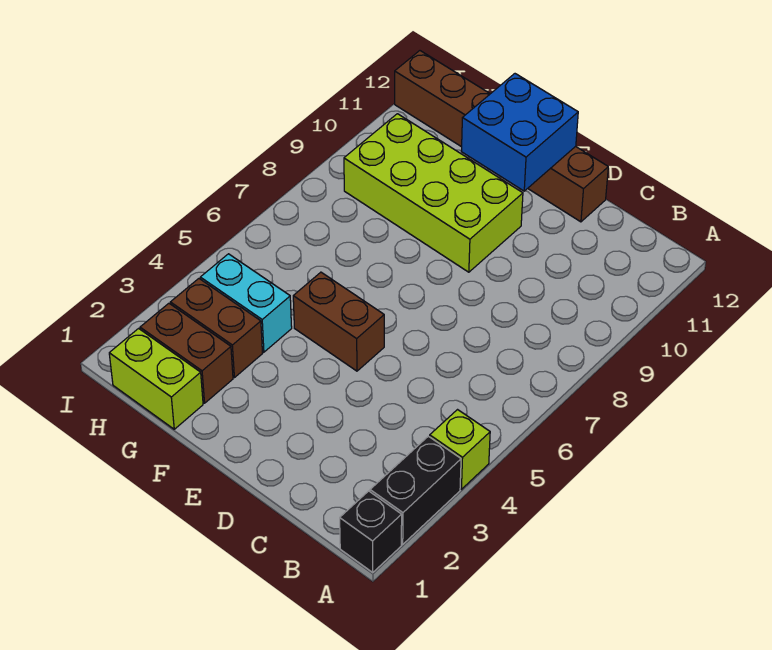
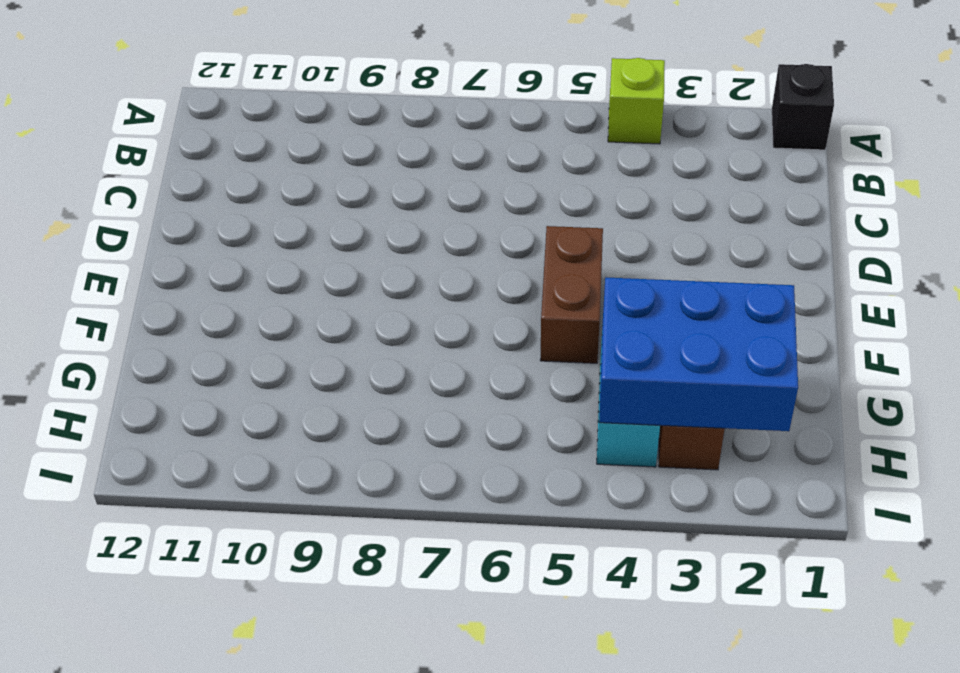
blue brick G2:H4 level 2 -> none
none -> black brick A2:A3 level 1
none -> brown brick D12:I12 level 1

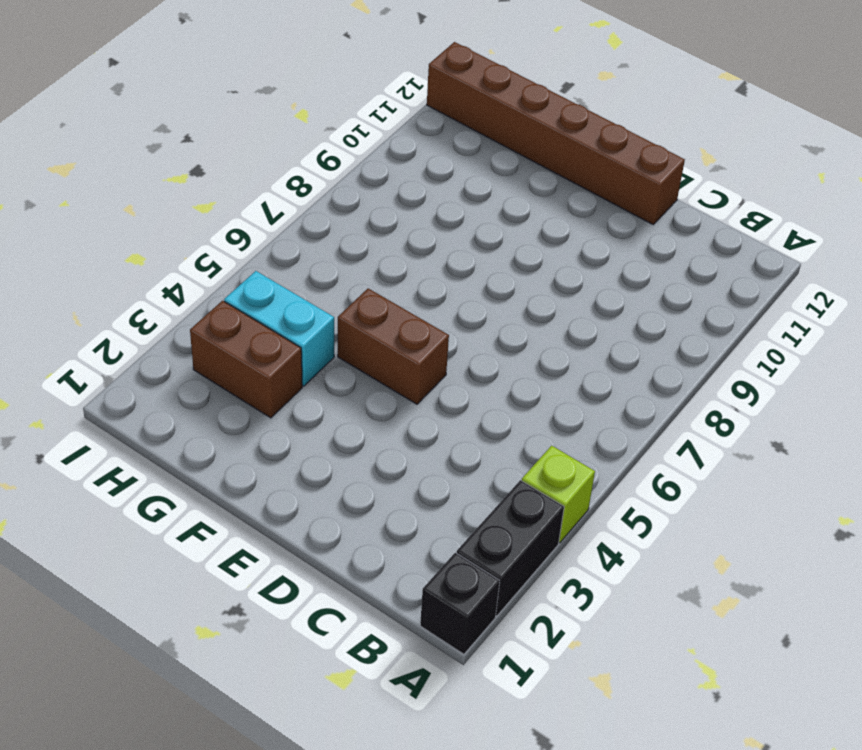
none -> lime brick E9:H10 level 1
none -> lime brick G1:H1 level 1

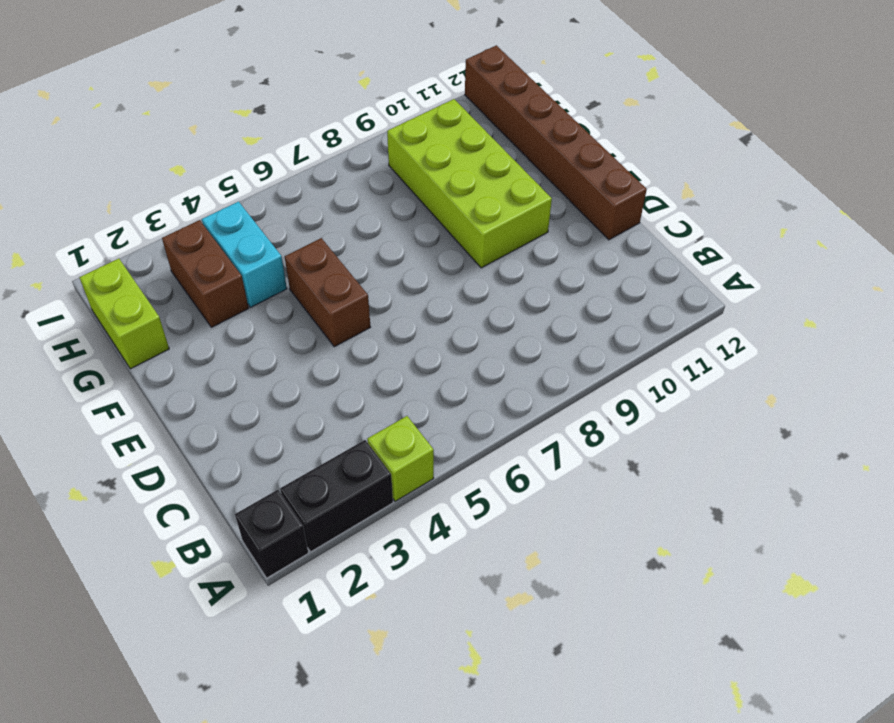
none -> brown brick G2:H2 level 1
none -> blue brick E11:F12 level 2

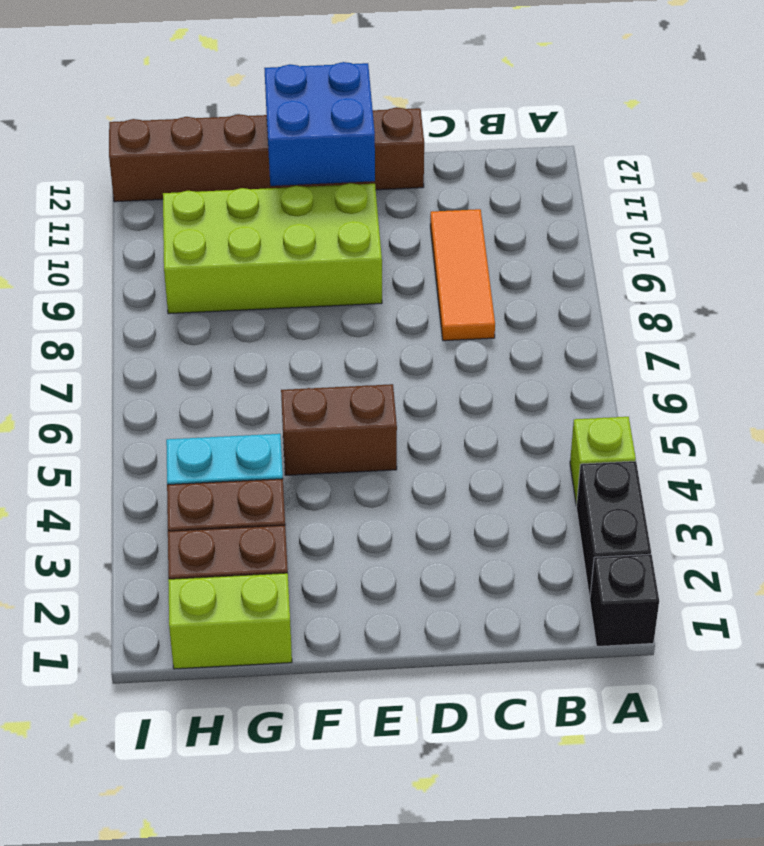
orange tile C8:C10 level 1 -> none

